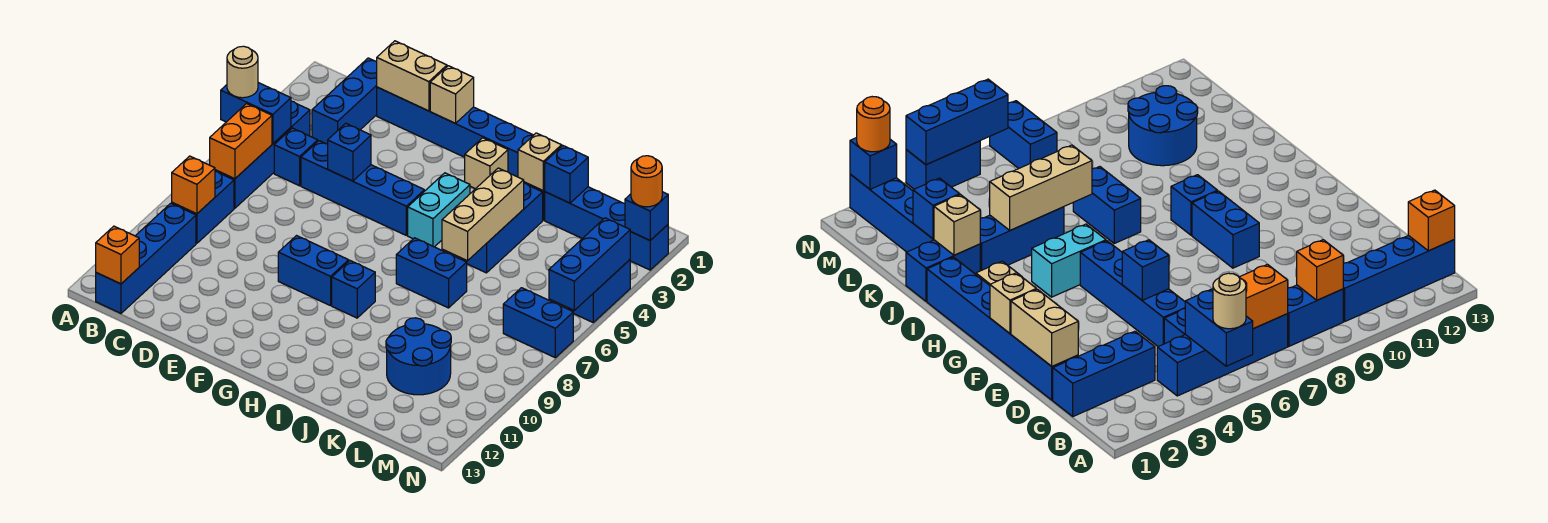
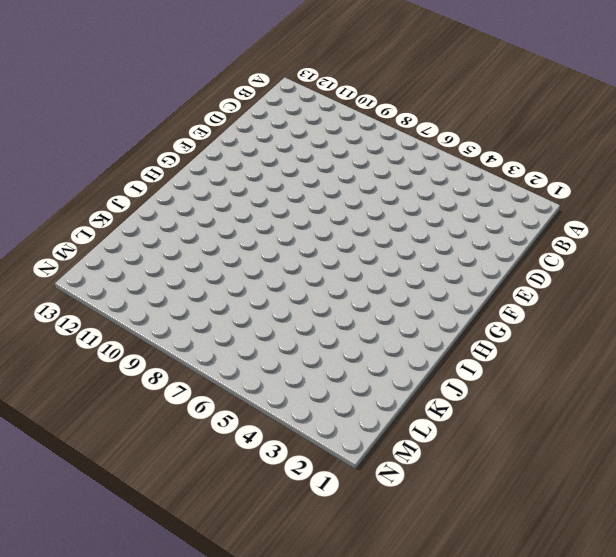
none -> blue brick B4:B7 level 1
none -> blue brick B8:B9 level 1
none -> blue brick B10:B13 level 1
none -> blue brick C1:C3 level 1

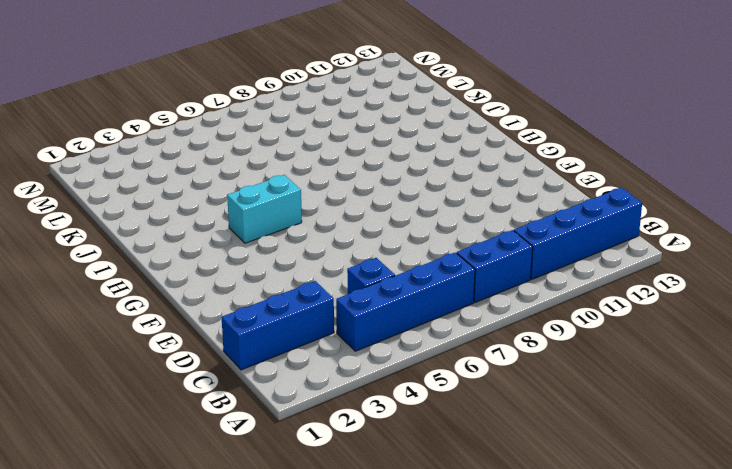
none -> blue brick D1:I1 level 1
none -> blue brick D5:G5 level 1
none -> blue brick F9:G9 level 1
none -> tan brick H2 level 1

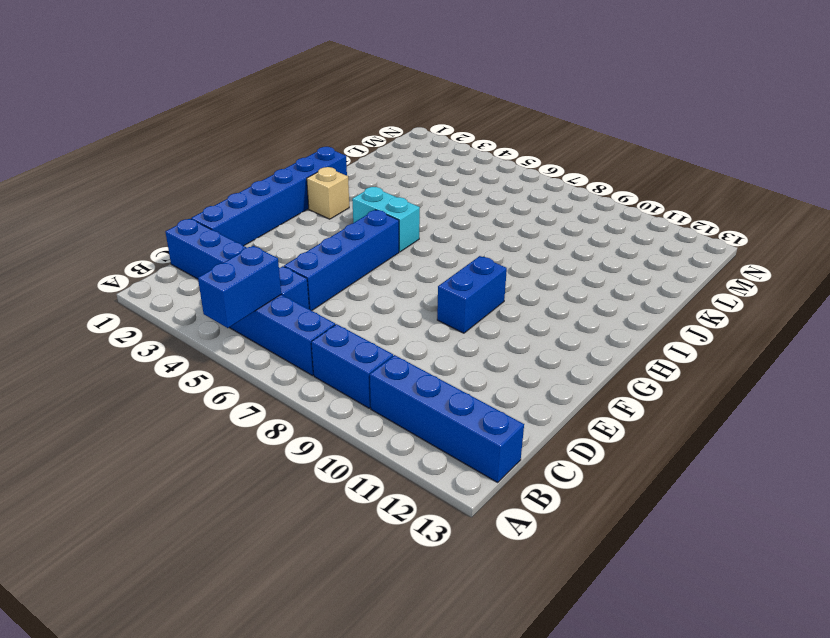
none -> blue brick H9 level 1
none -> blue brick I7:J7 level 1
none -> blue brick J1:J2 level 1
none -> blue brick J3:J5 level 1

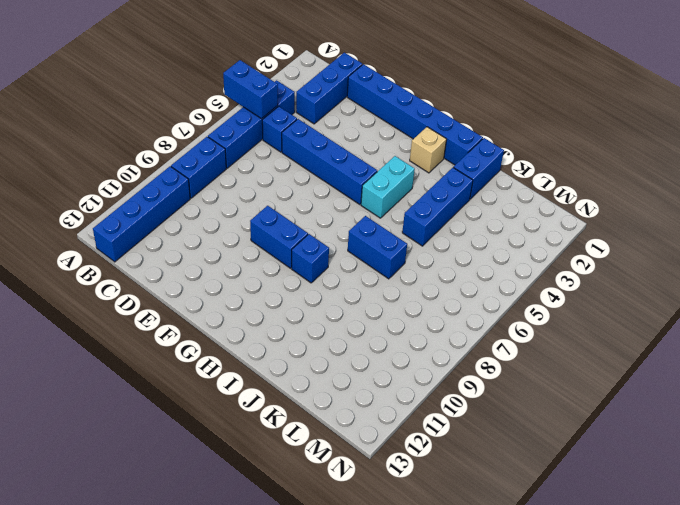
none -> blue brick K2:N2 level 1
none -> blue round brick K10:L11 level 1
none -> blue brick M7:N7 level 1
none -> blue brick N4:N5 level 1

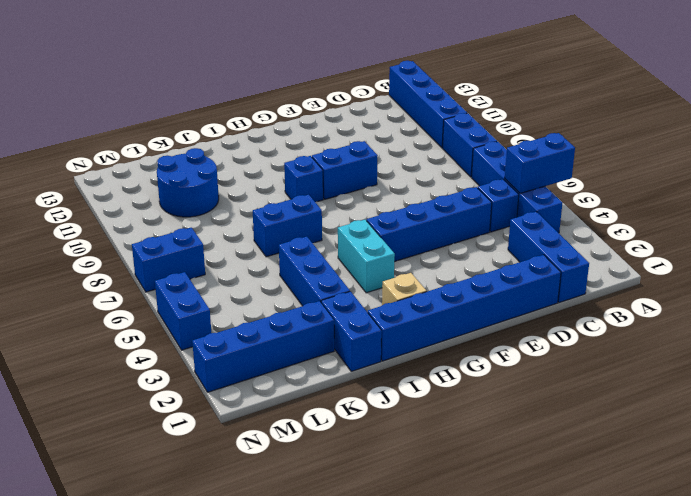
none -> orange brick B6:B7 level 2
none -> orange brick B9 level 2
none -> orange brick B13 level 2
none -> tan brick D1:E1 level 2

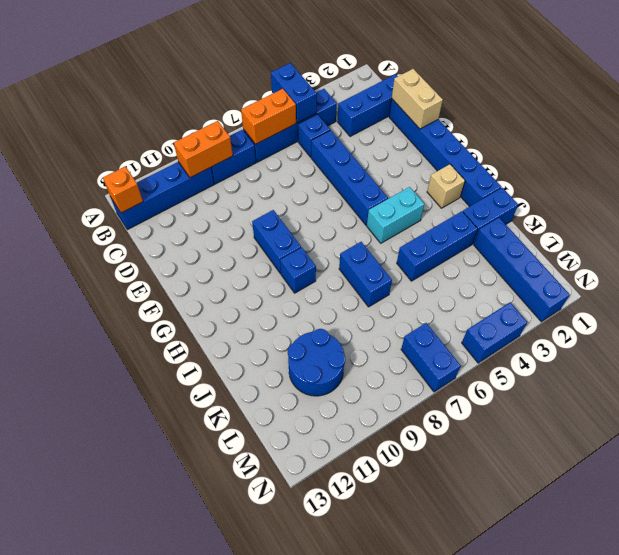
orange brick B9:B10 level 2 -> orange brick B9 level 2
none -> blue brick E5 level 2
none -> tan brick F1 level 2
none -> tan brick J2 level 2
none -> tan brick J4:J6 level 2

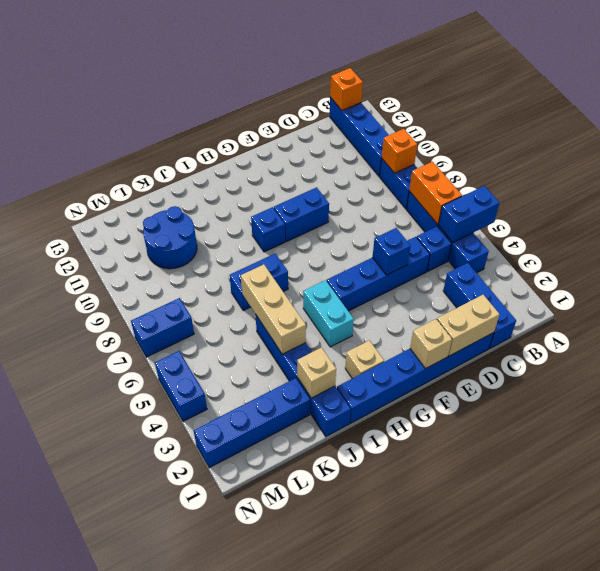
none -> blue brick K2 level 2
none -> blue brick N2 level 2
none -> blue brick N4:N6 level 2
none -> tan round brick A5 level 3

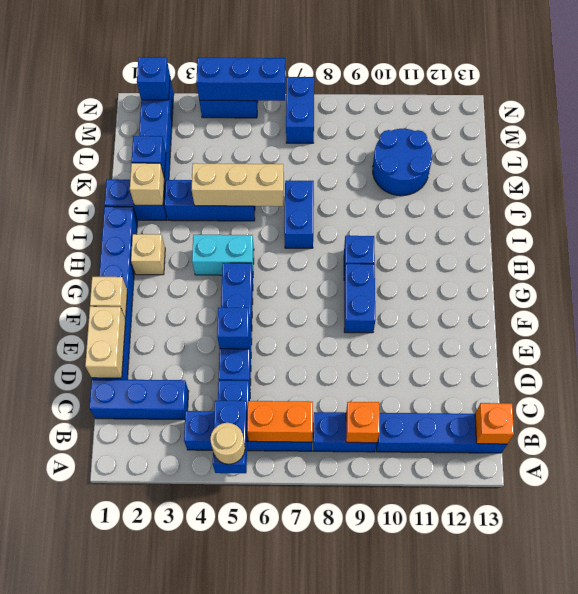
none -> orange round brick N2 level 3

